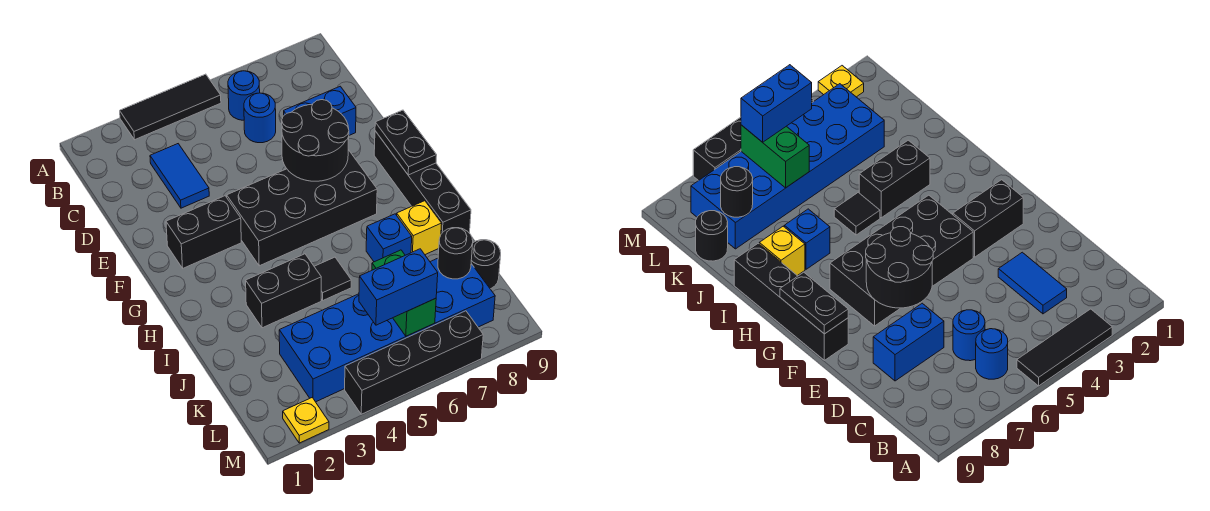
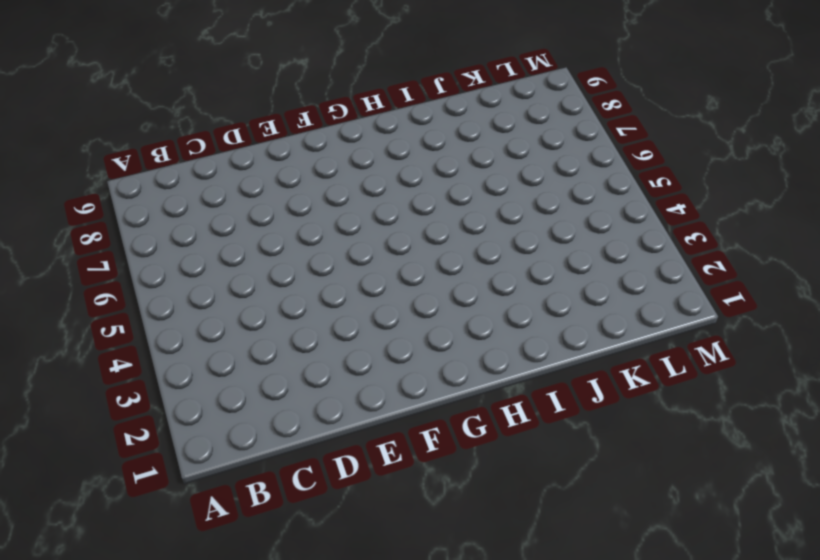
none -> black tile A3:A5 level 1
none -> blue round brick B6 level 1
none -> blue tile C3:D3 level 1

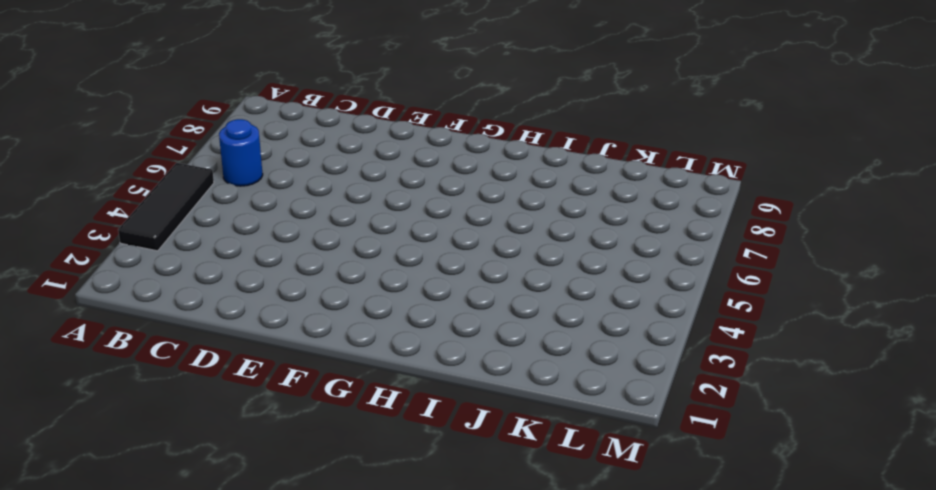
none -> blue tile C3:D3 level 1
none -> blue round brick C6 level 1
none -> blue brick D7:D8 level 1

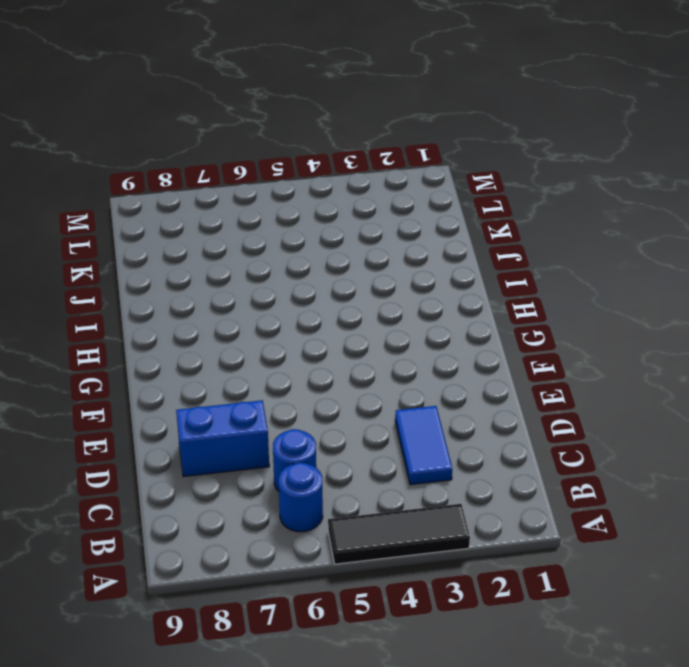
none -> black brick F2:F3 level 1
none -> black brick F4:G7 level 1
none -> black brick F9:I9 level 1

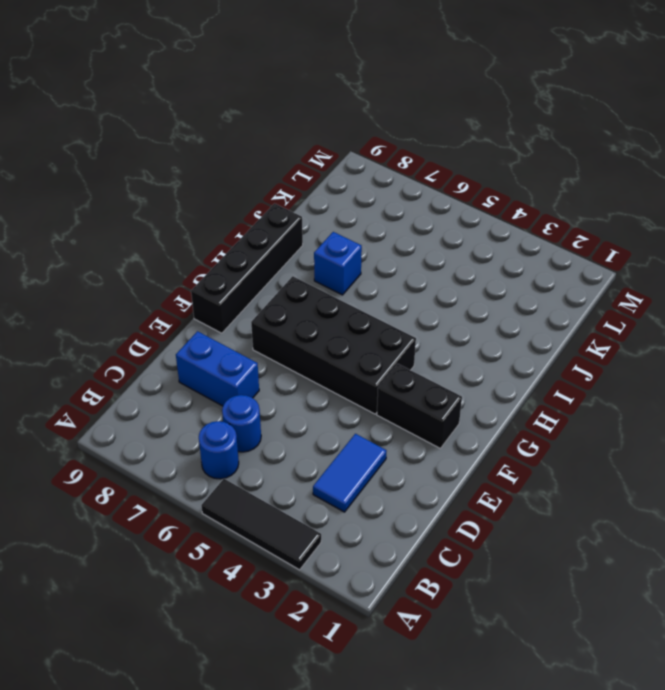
none -> black brick I3:I4 level 1
none -> black tile I5 level 1
none -> yellow brick I8 level 1

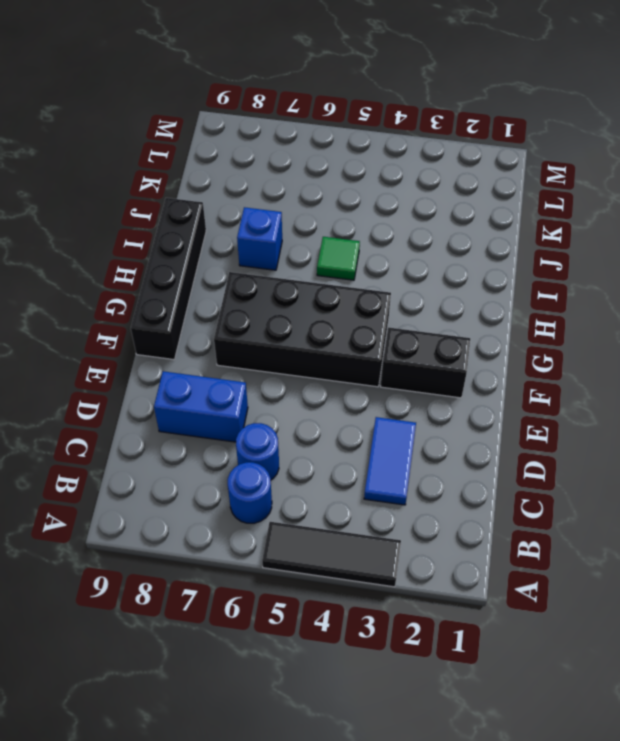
green tile I5 level 1 -> black tile I5 level 1
none -> black brick I3:I4 level 1
none -> yellow brick I8 level 1
none -> blue brick K3:L8 level 1

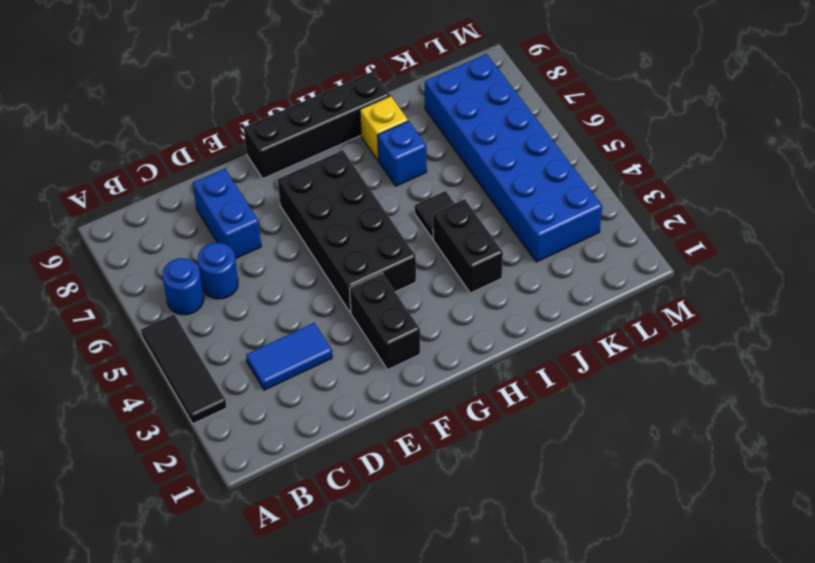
none -> black round brick K9 level 1
none -> yellow plate M2 level 1
none -> black brick M4:M7 level 1

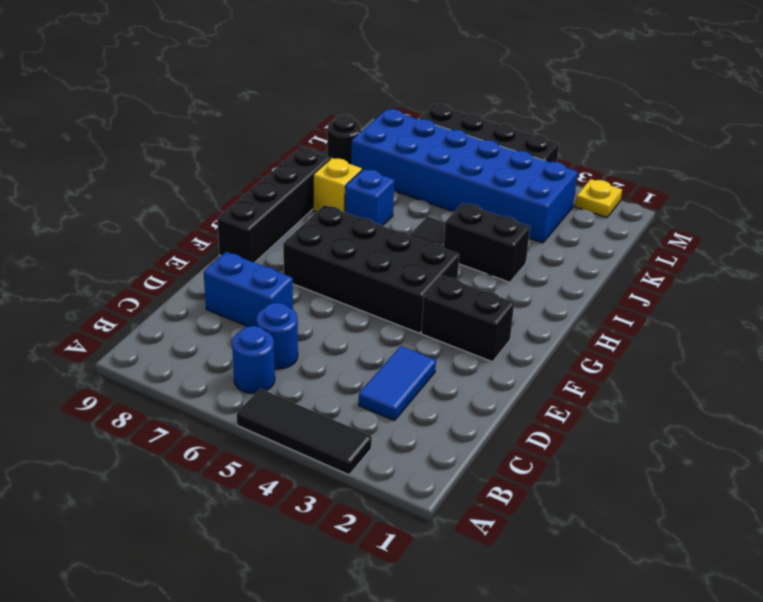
none -> black round brick E6:F7 level 2
none -> black plate F9:G9 level 2
none -> green brick K6:L6 level 2

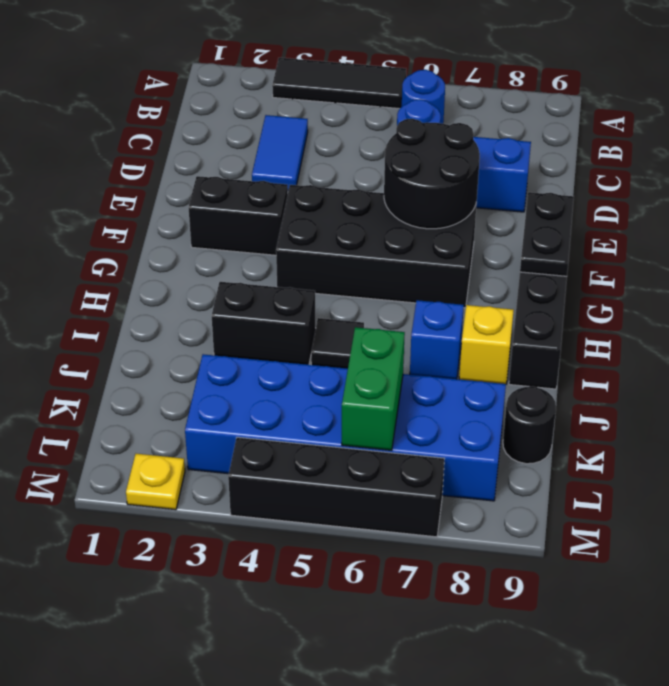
none -> black round brick K8 level 2
none -> blue brick L5:L6 level 3

